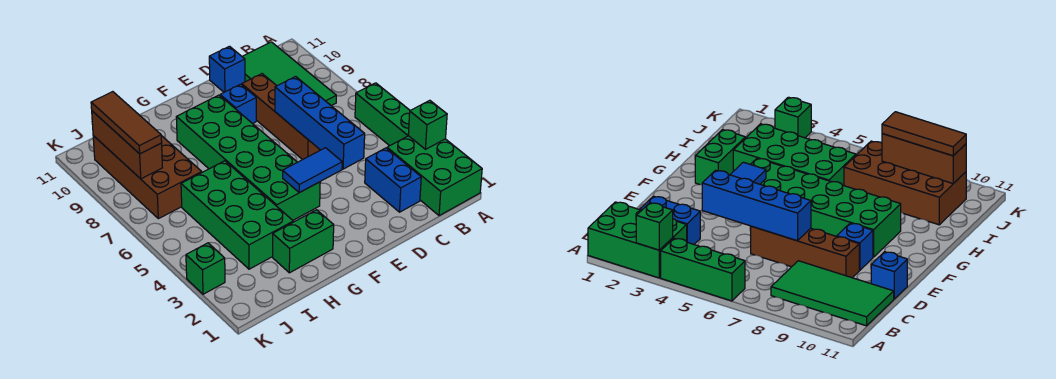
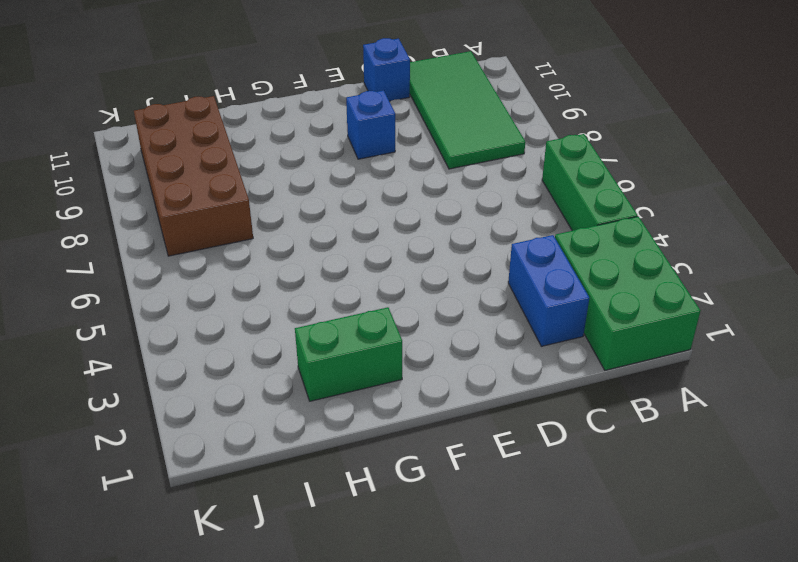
none -> brown brick D6:D9 level 1
none -> green brick F4:G9 level 1
none -> green brick H3:I6 level 1

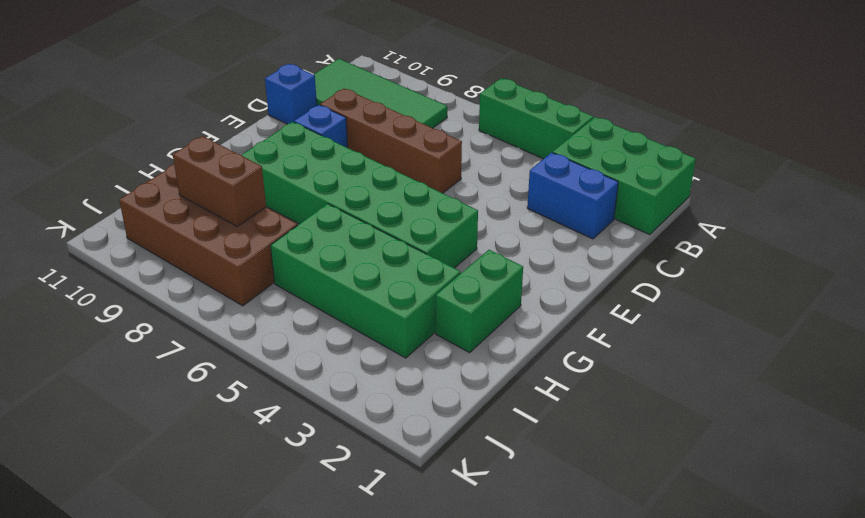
brown brick I8:I9 level 2 -> none
none -> green brick K3 level 1
none -> green brick A3 level 2
none -> blue brick D4:D7 level 2

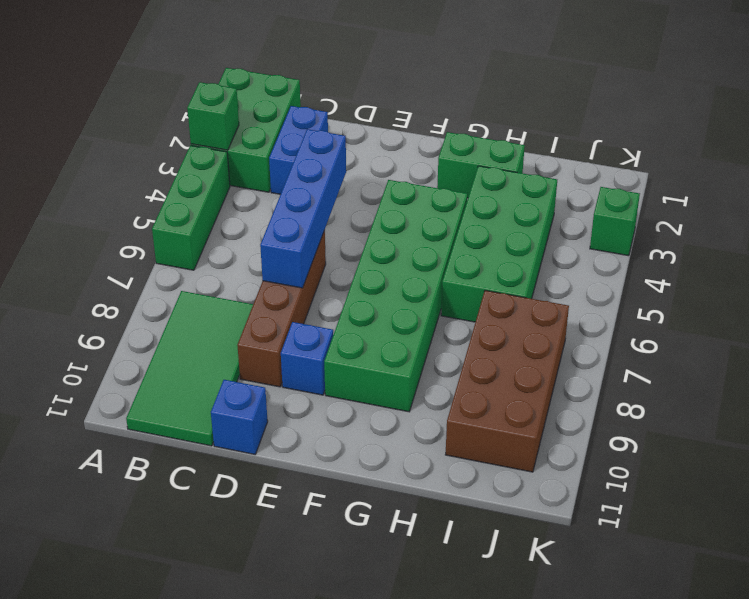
none -> blue tile E4:F4 level 2
none -> brown brick J8:J10 level 2
none -> brown tile J8:J10 level 3

